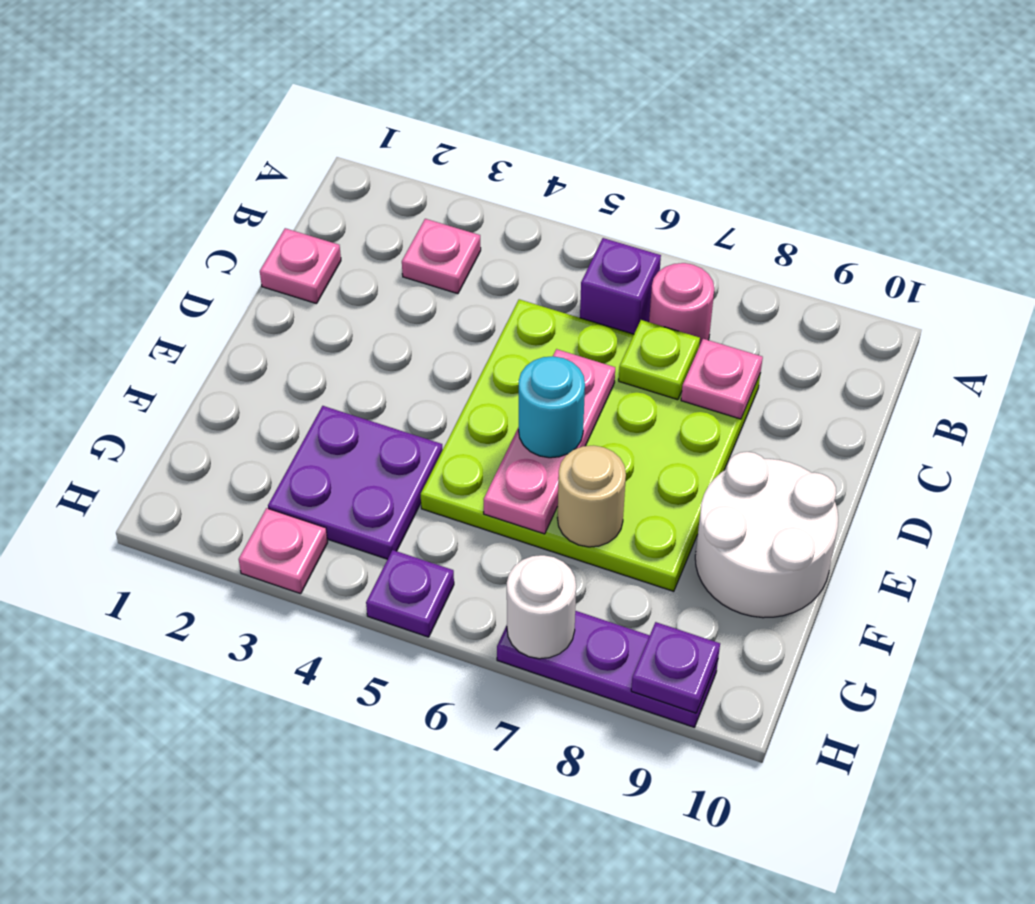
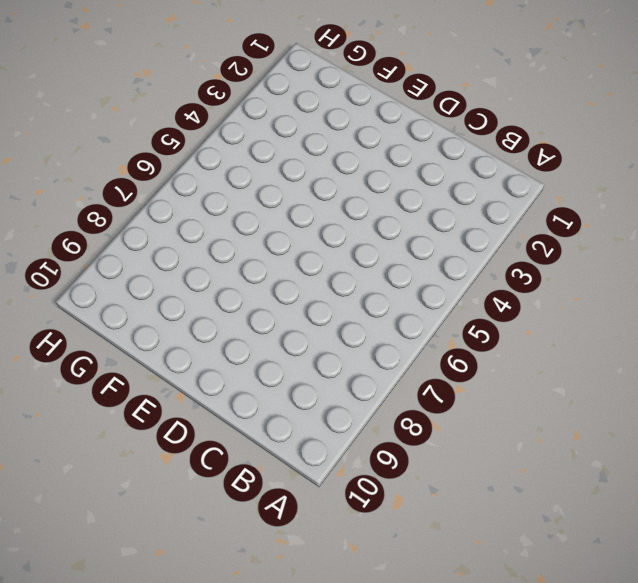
none -> pink plate B3 level 1
none -> purple brick B6 level 1
none -> pink round brick B7 level 1

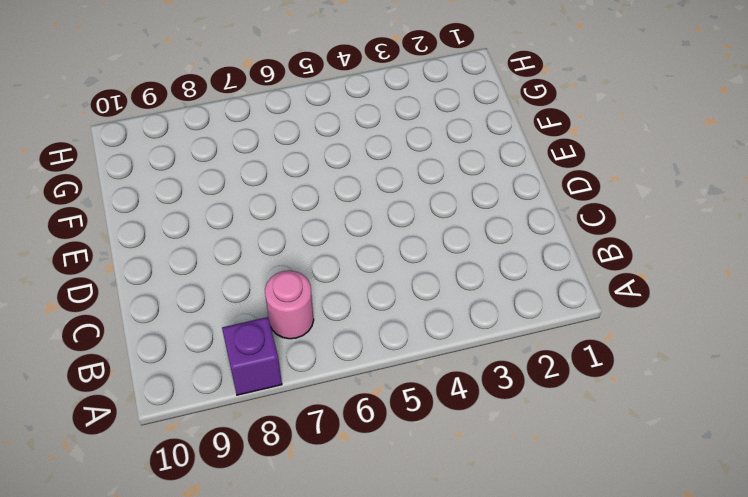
purple brick A8 level 1 -> purple brick B6 level 1
none -> pink plate B3 level 1
none -> pink plate C1 level 1
none -> lime plate C5:F8 level 1

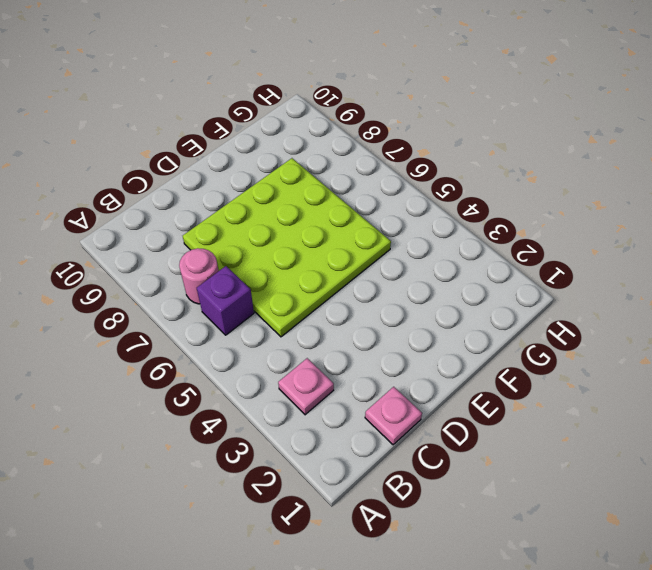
none -> white round brick E9:F10 level 1
none -> purple plate F3:G4 level 1
none -> pink plate H3 level 1

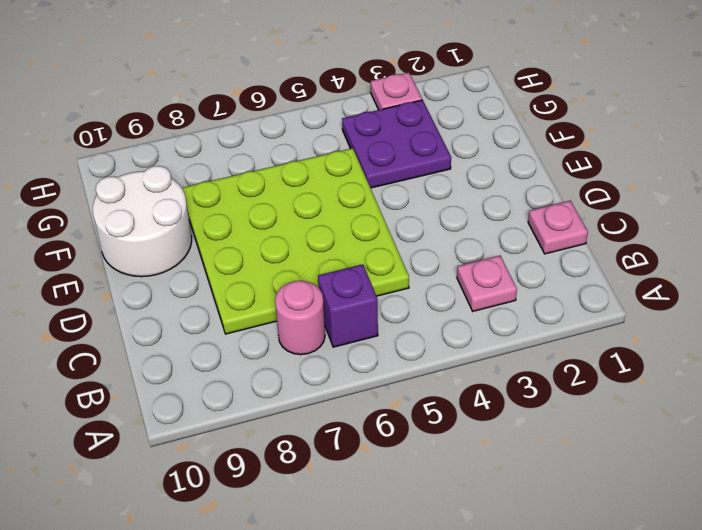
none -> purple plate H5 level 1
none -> purple plate H7:H9 level 1
none -> lime plate C7 level 2

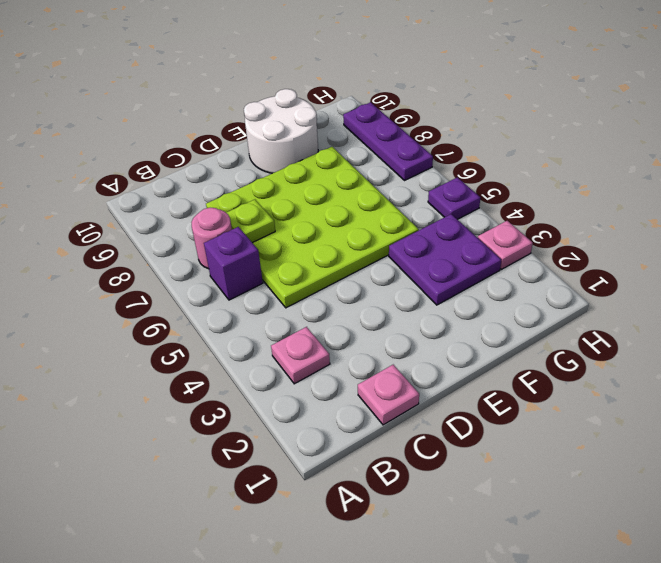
none -> pink plate C8 level 2
none -> pink plate D6:F6 level 2
none -> tan round brick F7 level 2

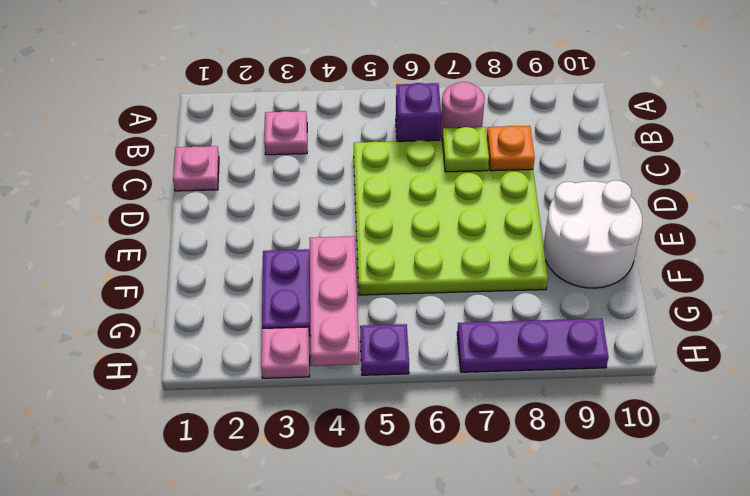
orange plate C8 level 2 -> pink plate C8 level 2
pink plate F4:H4 level 2 -> pink plate D6:F6 level 2
none -> tan round brick F7 level 2
none -> white round brick H7 level 2
none -> purple plate H9 level 2

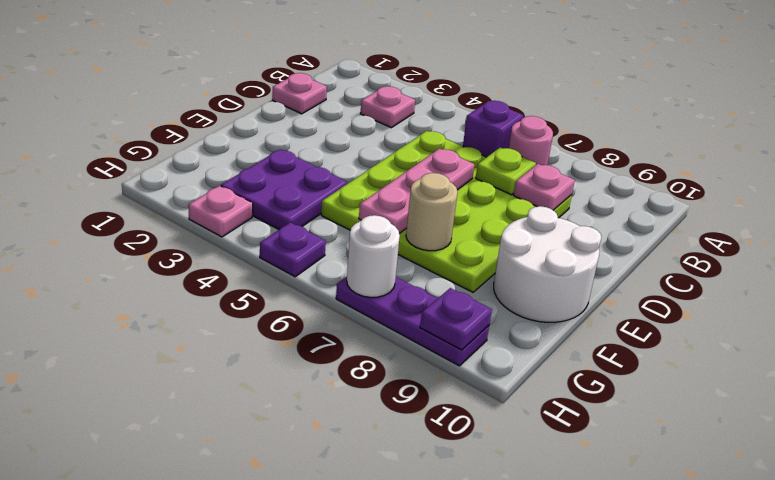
none -> cyan round brick E6 level 3

